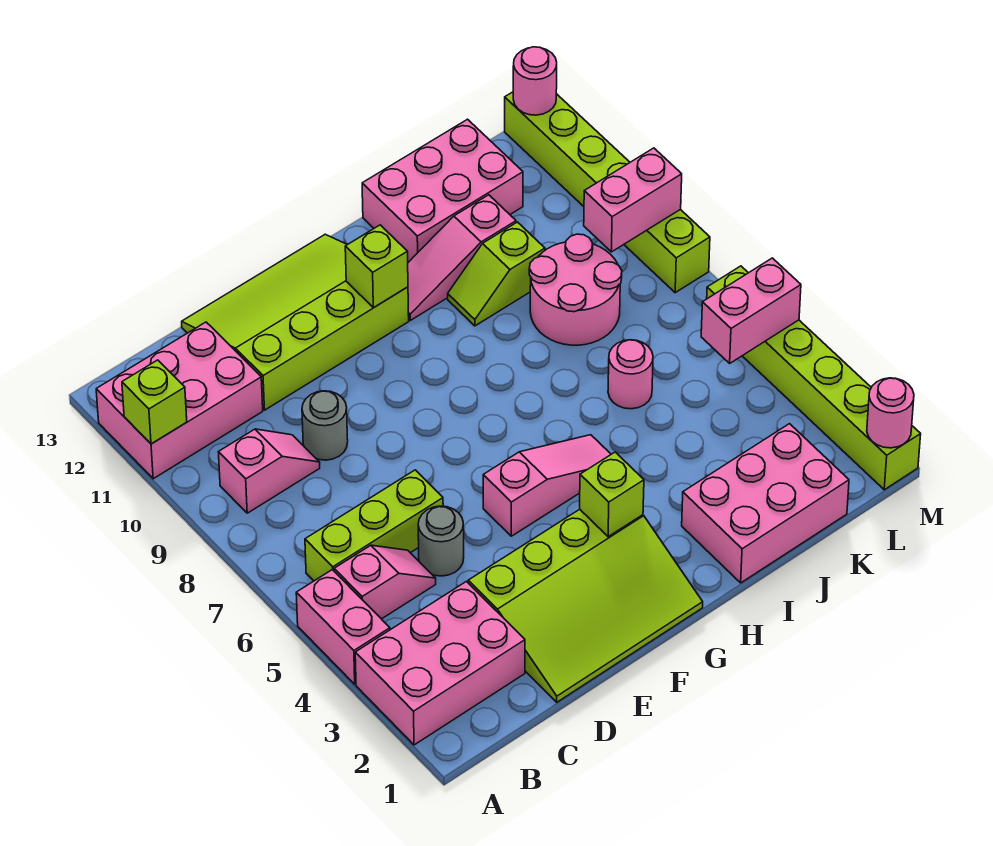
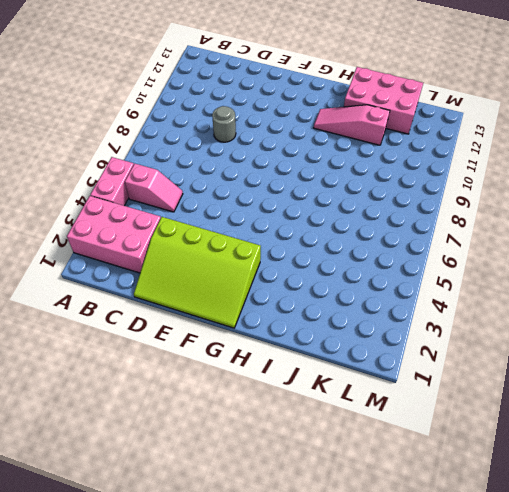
none -> pink brick A11:C12 level 1
none -> lime brick B6:D6 level 1
none -> pink slope B9:C9 level 1 top B

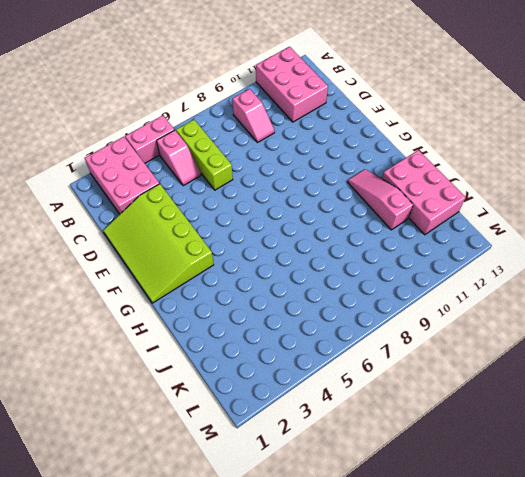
none -> grey round brick D5 level 1
none -> grey round brick D9 level 1
none -> lime slope D11:G13 level 1 top 11

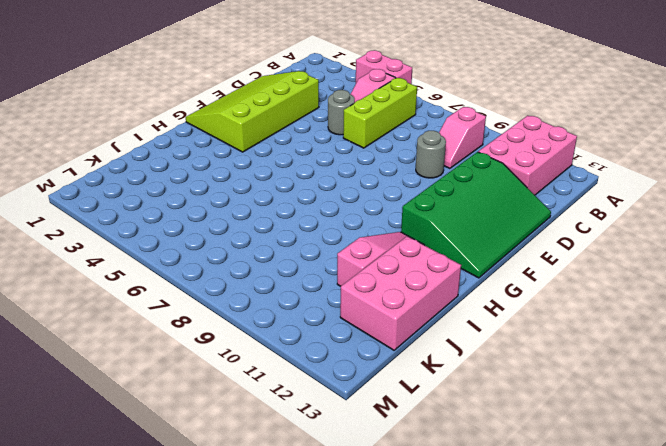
green slope D11:G13 level 1 top 11 -> lime slope D11:G13 level 1 top 11
none -> pink brick A2:C3 level 1
none -> pink slope F5:H5 level 1 top F
none -> pink brick I1:K2 level 1

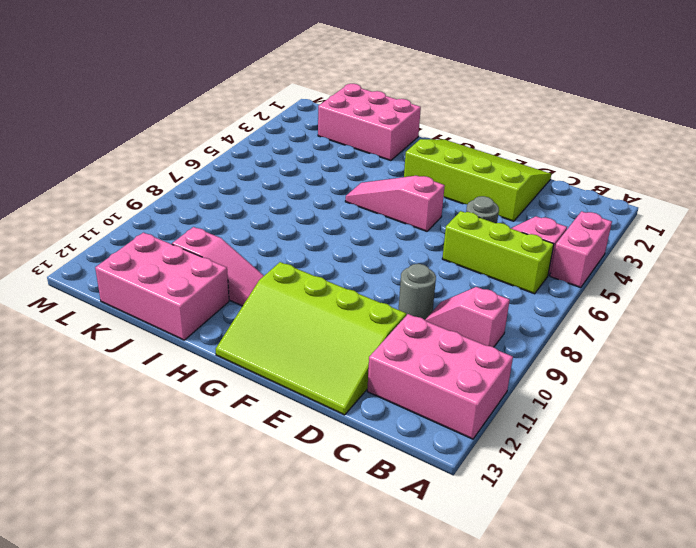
none -> pink brick A2:C3 level 1
none -> lime slope I10:J10 level 1 top J
none -> pink round brick J6 level 1

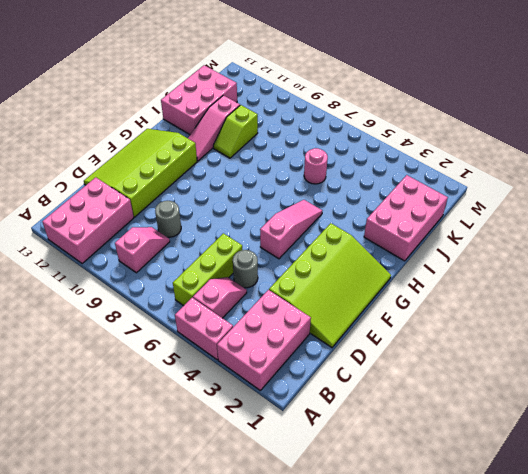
none -> pink round brick J8:K9 level 1
none -> lime brick M1:M6 level 1
none -> lime brick M8:M13 level 1

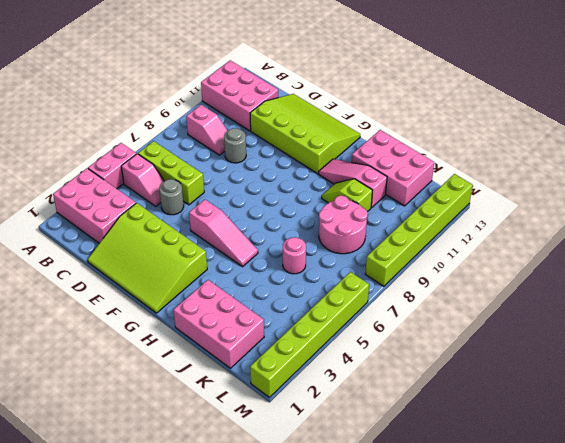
none -> lime brick A11 level 2
none -> lime brick G3 level 2
none -> lime brick G11 level 2

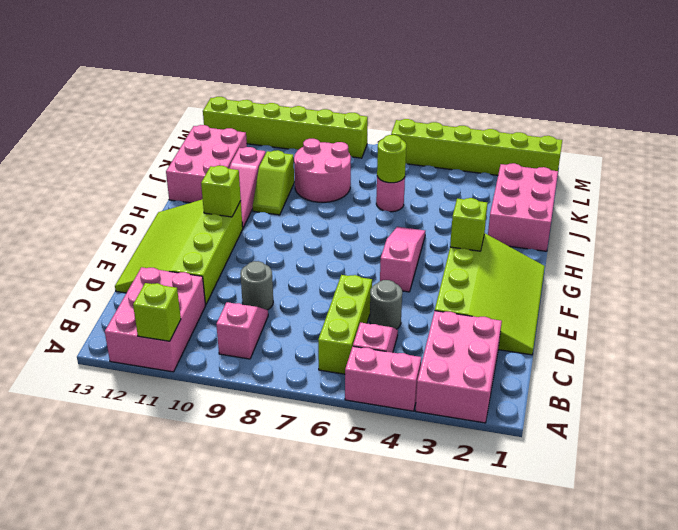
lime round brick J6 level 2 -> none
none -> pink brick L5:M5 level 2
none -> pink brick L9:M9 level 2
none -> pink round brick M1 level 2

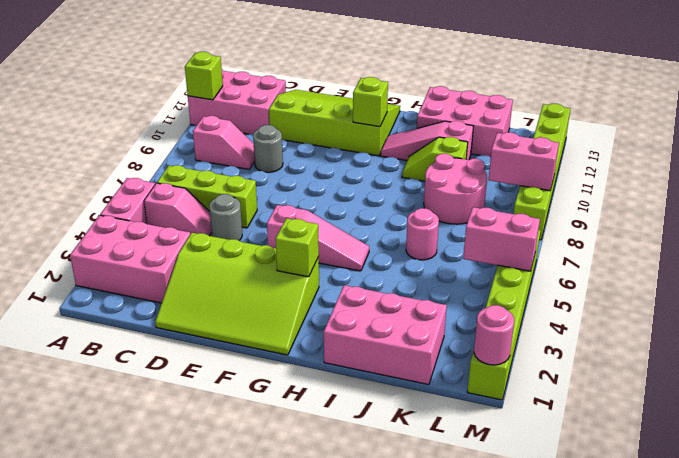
none -> pink round brick M13 level 2

